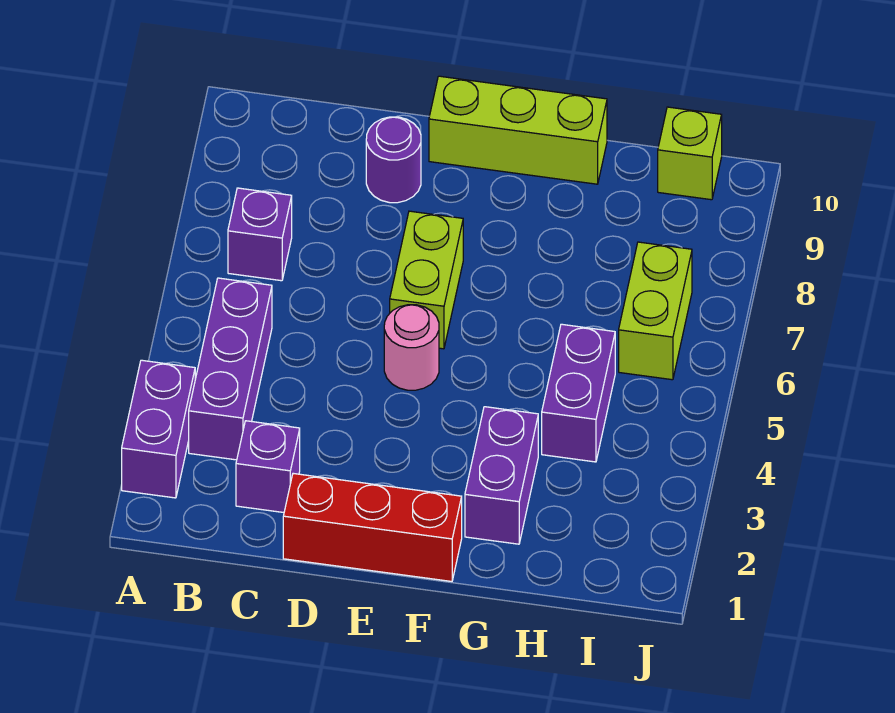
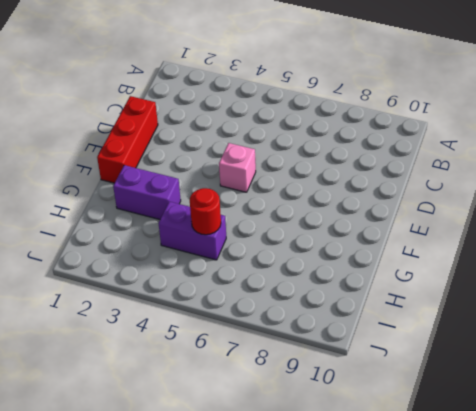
pink brick E5 level 1 -> pink round brick E5 level 1
red round brick H5 level 2 -> none
none -> purple brick A2:A3 level 1
none -> purple brick B3:B5 level 1
none -> purple brick B7 level 1

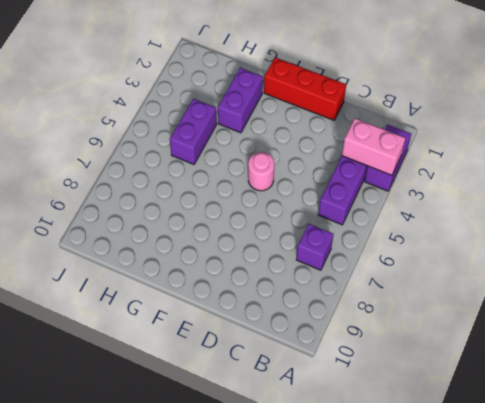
pink brick A3:B3 level 2 -> none
none -> purple brick C2 level 1
none -> purple round brick D9 level 1
none -> lime brick E6:E7 level 1

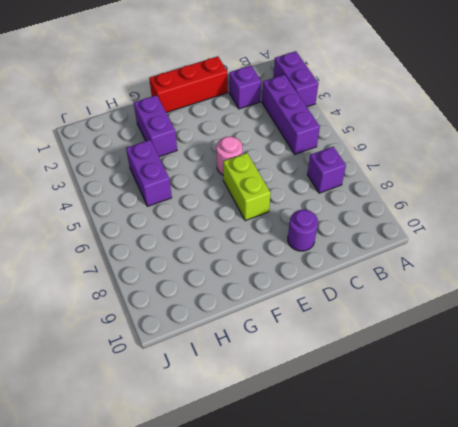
none -> lime brick E10:G10 level 1
none -> lime brick I6:I7 level 1
none -> lime brick I10 level 1

